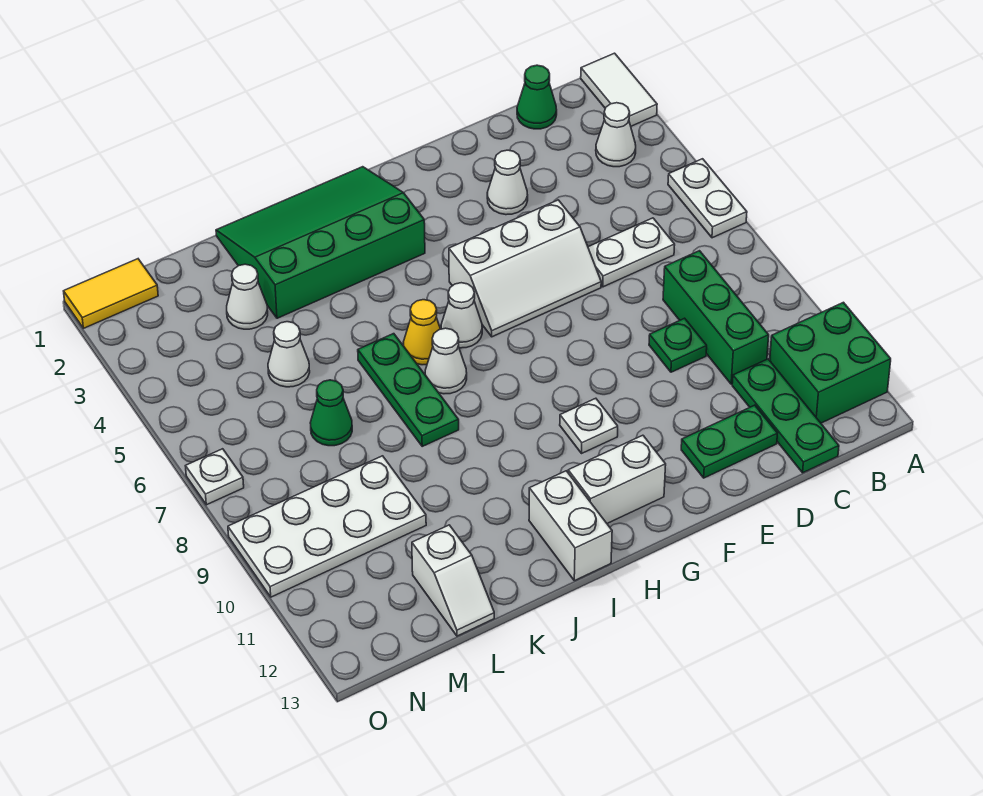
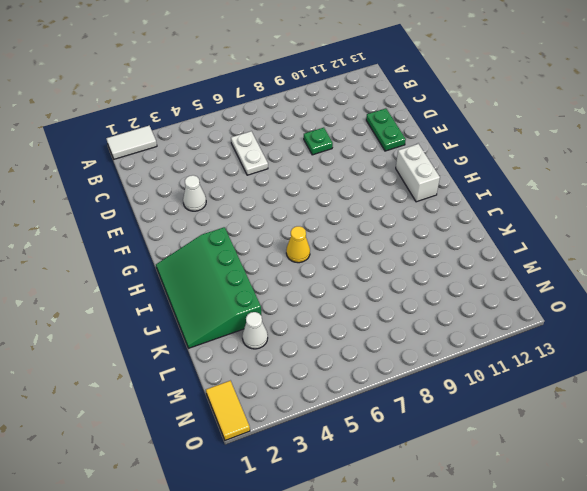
none -> white plate A5:A6 level 1
none -> green brick A11:B12 level 1
none -> white cone B3 level 1

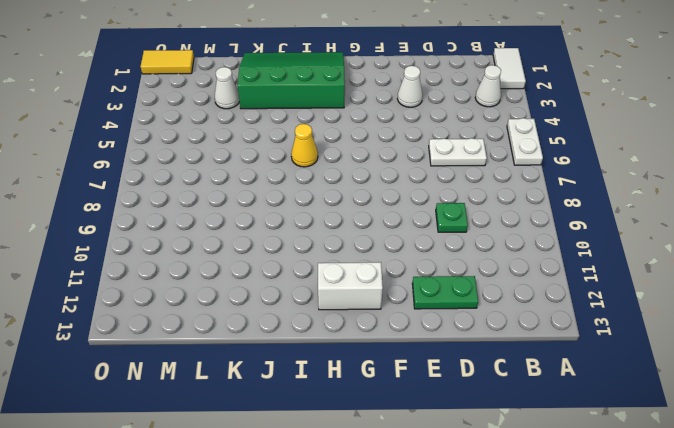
none -> green brick A11:B12 level 1
none -> green cone C1 level 1
none -> green brick C8:C10 level 1

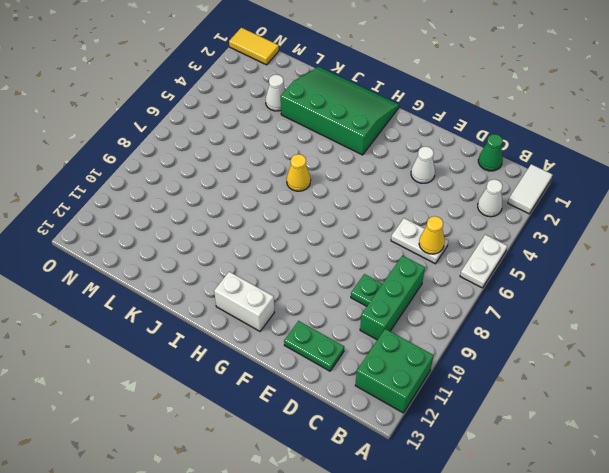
yellow cone C6 level 2 -> none
none -> green plate C11:C13 level 1
none -> white slope E5:G6 level 1 top 5
none -> white plate G10 level 1

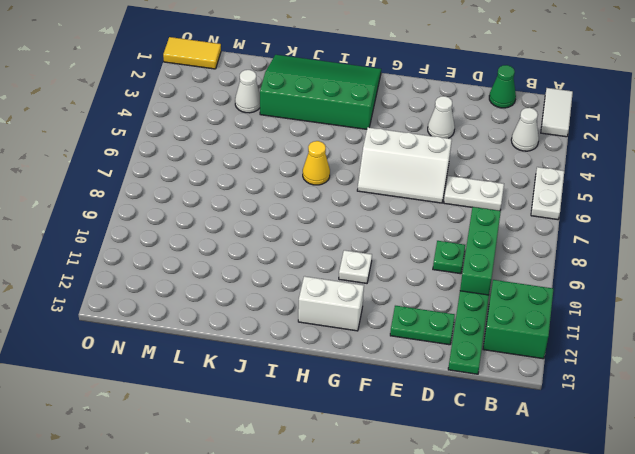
none -> white cone H6 level 1
none -> white cone I7 level 1
none -> white brick I12:I13 level 1

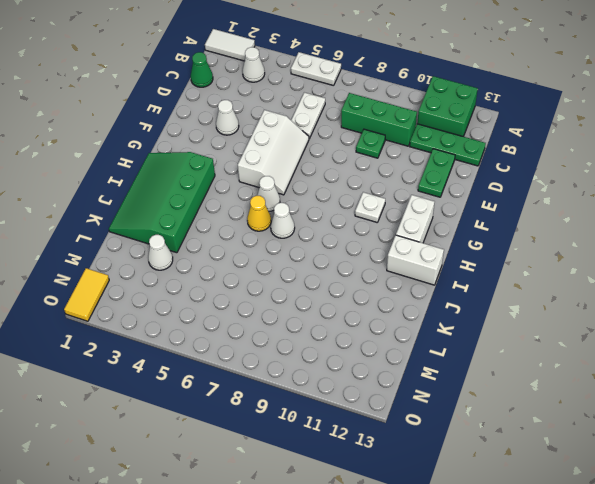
none -> green plate J6:J8 level 1
none -> white cone L5 level 1
none -> green cone L7 level 1

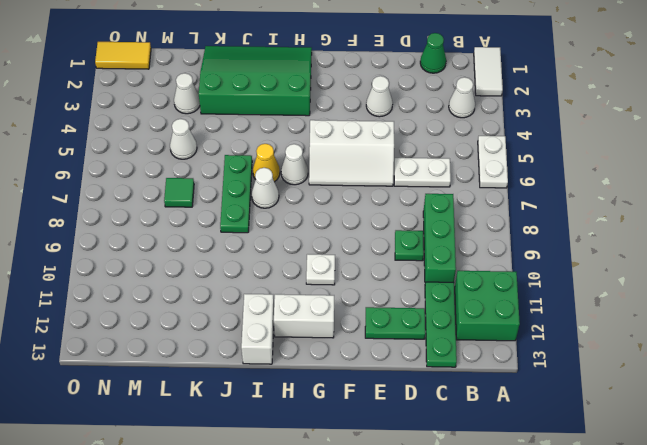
green tile L7 level 1 -> green cone L7 level 1
none -> white plate L9:O10 level 1
none -> white slope L12:L13 level 1 top 12
none -> white plate O7 level 1

